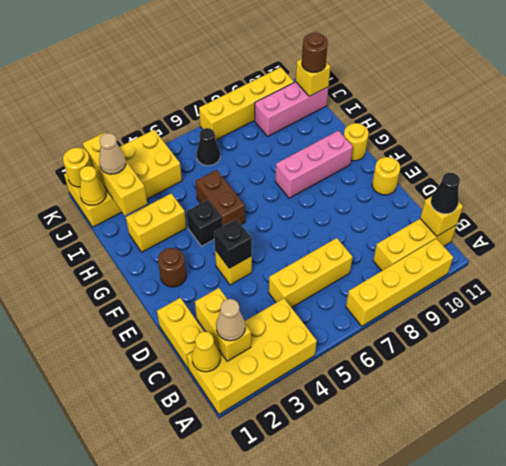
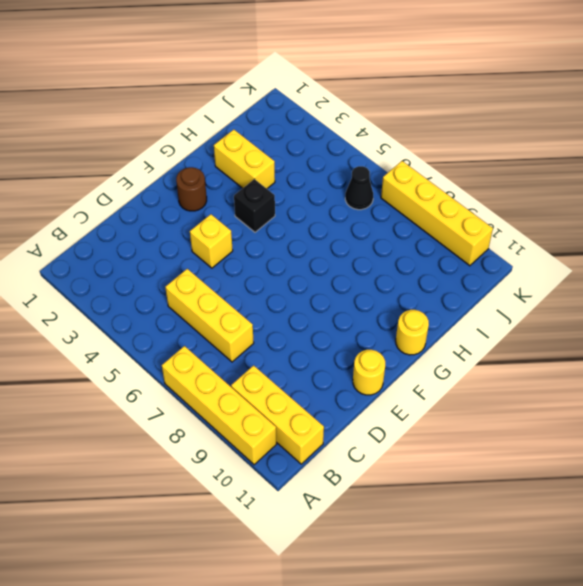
none -> yellow brick A1:B4 level 1
none -> yellow brick C1:D1 level 1
none -> brown brick G5:H5 level 1

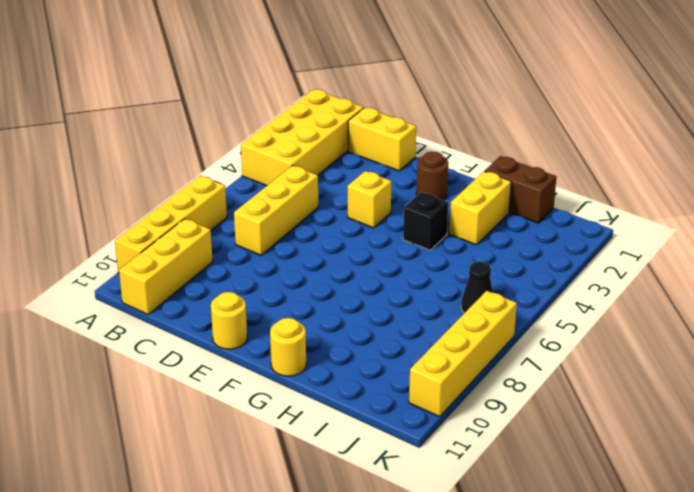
brown brick H1:I1 level 1 -> brown brick G5:H5 level 1
none -> pink brick G8:G10 level 1
none -> yellow brick J1:K4 level 1
none -> pink brick J9:J11 level 1

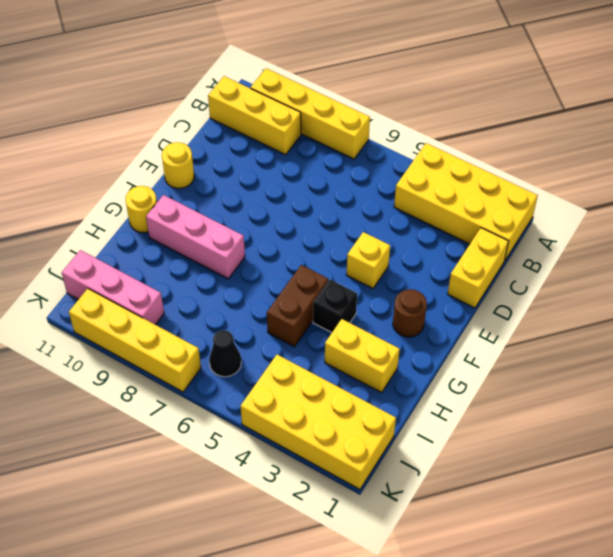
none -> yellow brick C5:C7 level 1
none -> yellow cone B1 level 2
none -> yellow brick B2:C2 level 2

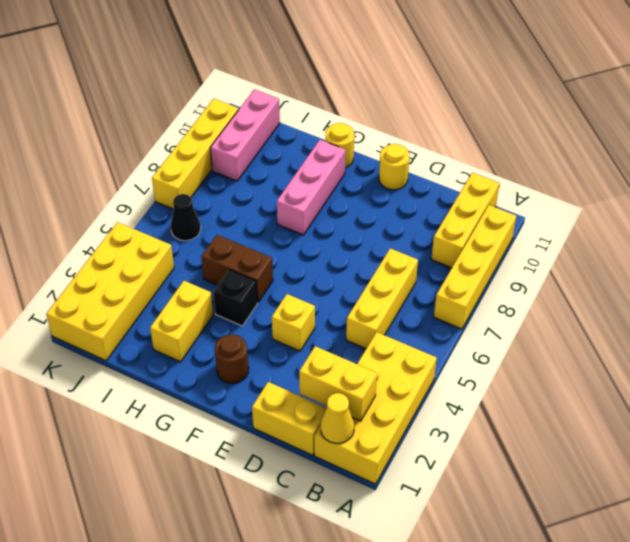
none -> yellow brick B11 level 2
none -> black brick E4 level 2
none -> yellow brick I2:K2 level 2

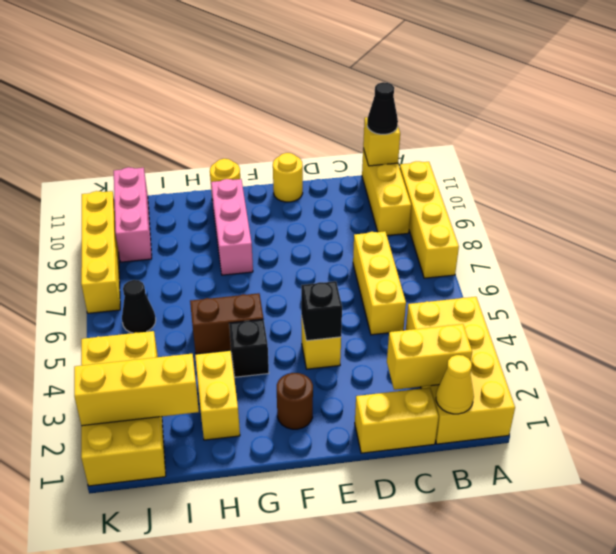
none -> yellow cone J1 level 2
none -> yellow brick J11 level 2
none -> yellow round brick K1 level 2

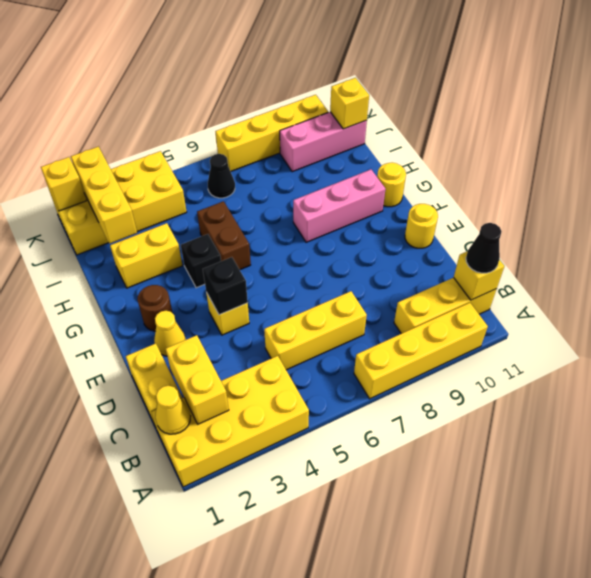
yellow cone E2 level 1 -> yellow cone J1 level 2
yellow brick K1 level 2 -> yellow round brick K1 level 2
none -> tan cone B2 level 3
none -> tan cone J2 level 3
none -> brown round brick J11 level 3

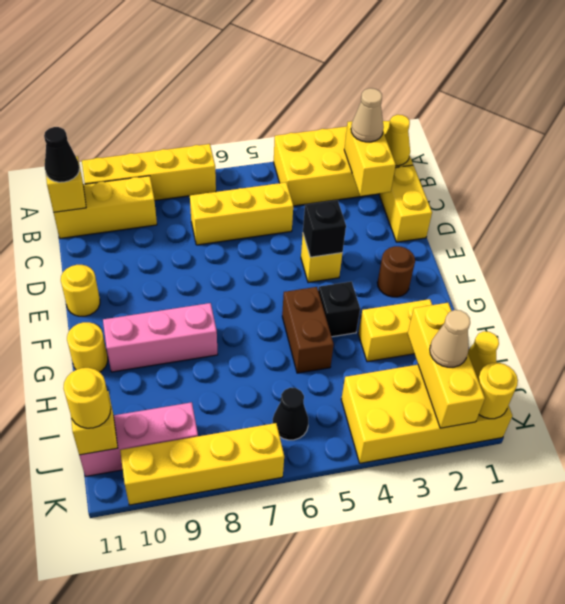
yellow round brick J11 level 3 -> brown round brick J11 level 3

